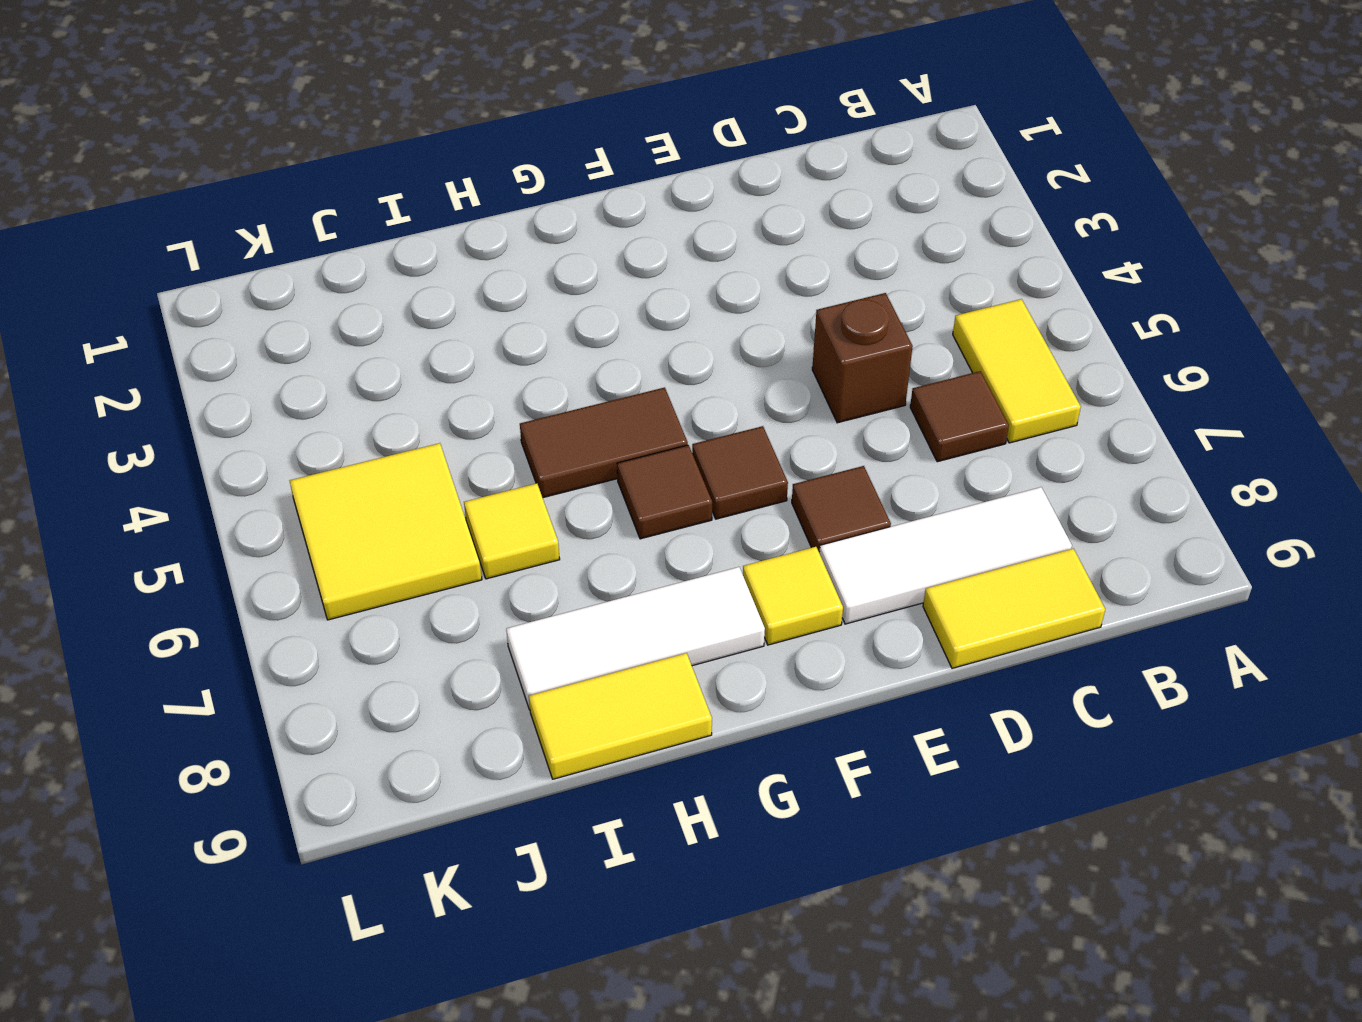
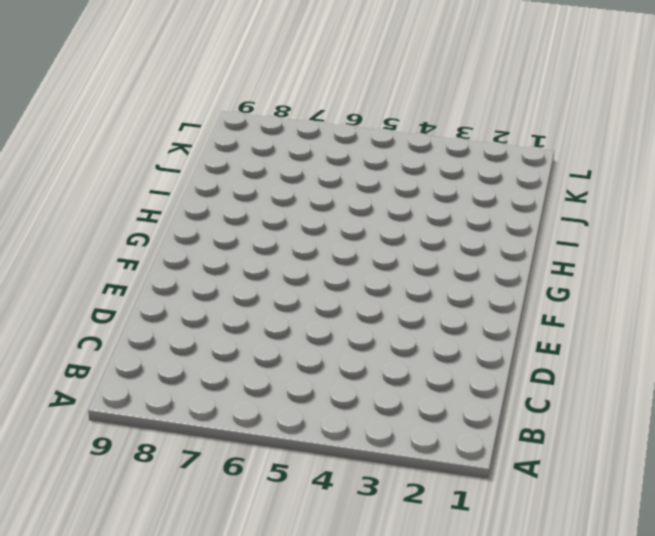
none -> yellow tile B5:B6 level 1
none -> brown tile C6 level 1
none -> white tile C8:E8 level 1

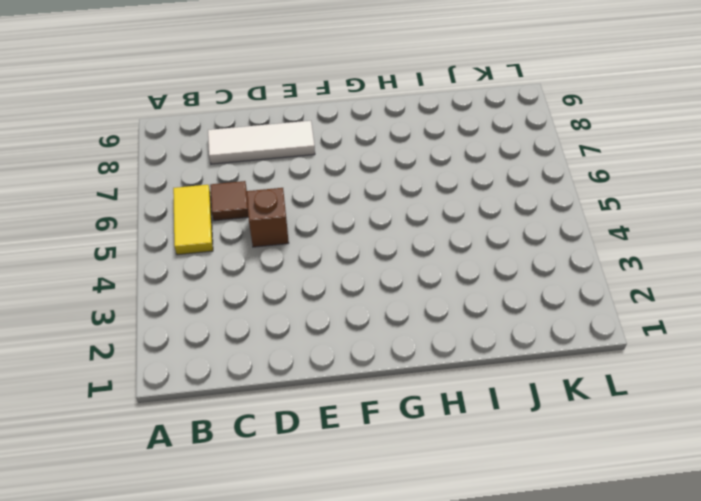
none -> yellow tile C9:D9 level 1
none -> brown tile E7 level 1
none -> brown tile F6 level 1

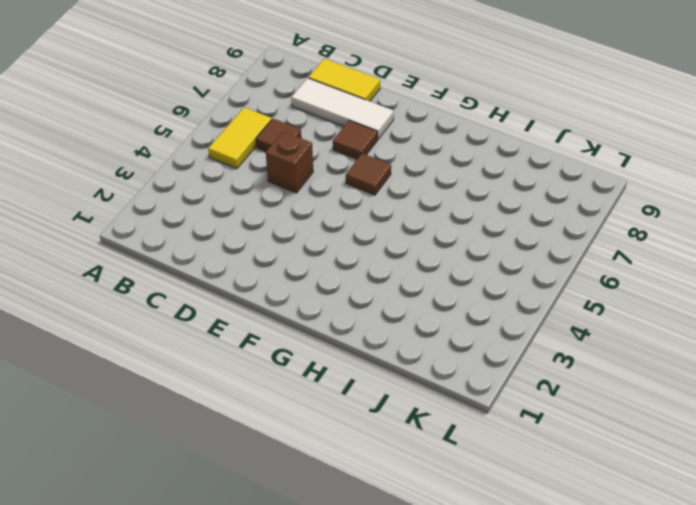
none -> yellow tile F8 level 1
none -> brown tile G5:H5 level 1
none -> brown tile G6 level 1

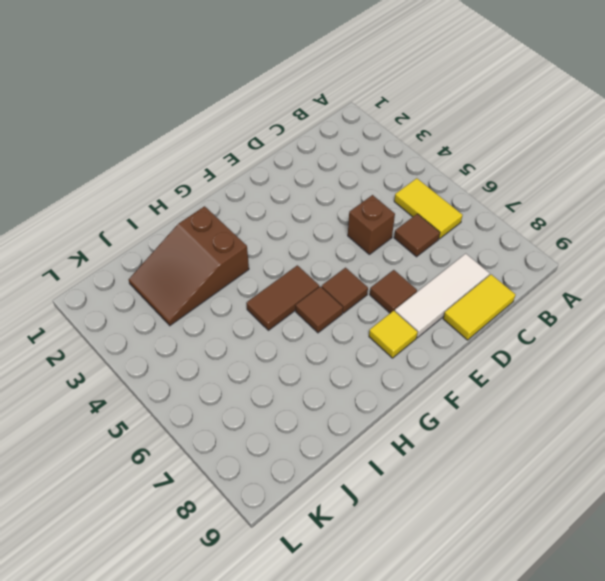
brown slope H2:J3 level 1 top H -> none
none -> white tile G8:I8 level 1
none -> yellow tile H9:I9 level 1
none -> yellow tile I6 level 1

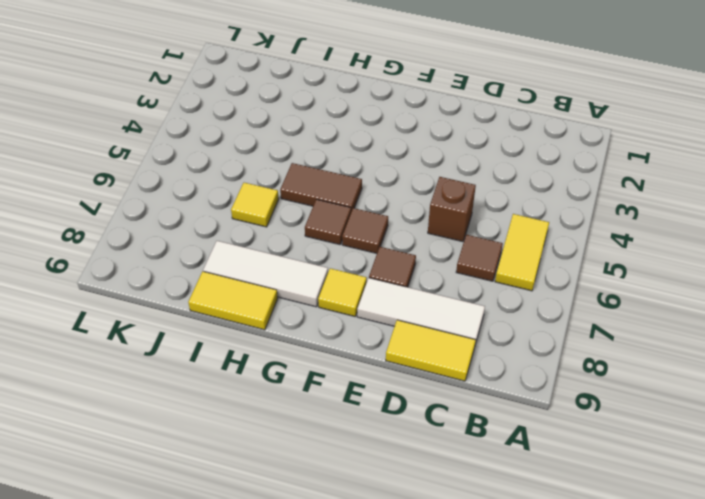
none -> yellow tile J5:K6 level 1

